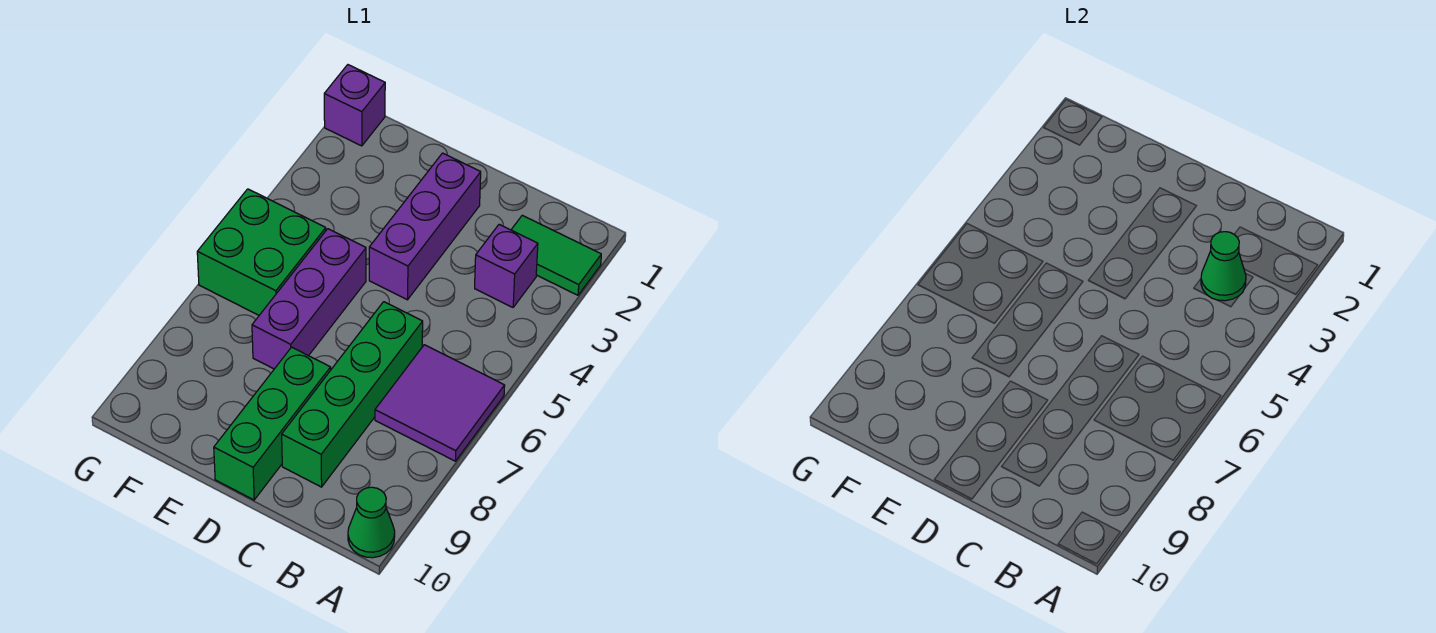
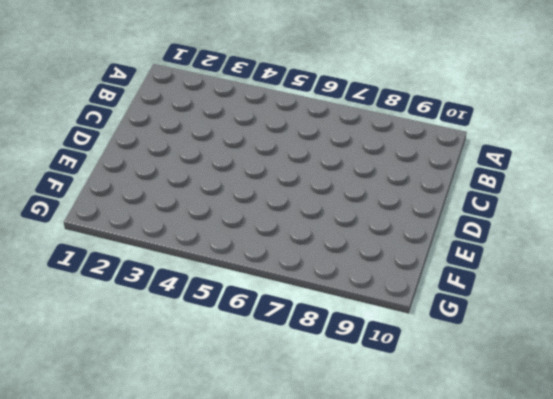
none -> green tile A2:B2 level 1
none -> purple tile A6:B7 level 1

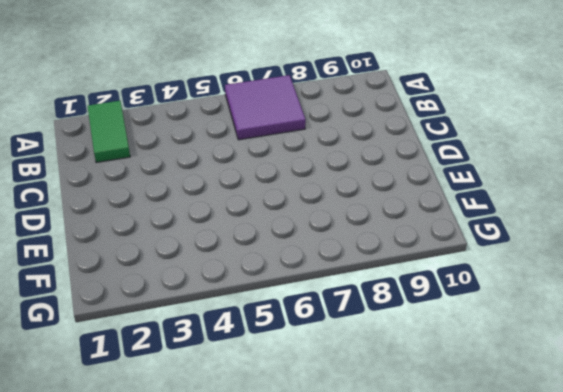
none -> green cone A10 level 1
none -> purple brick B3 level 1

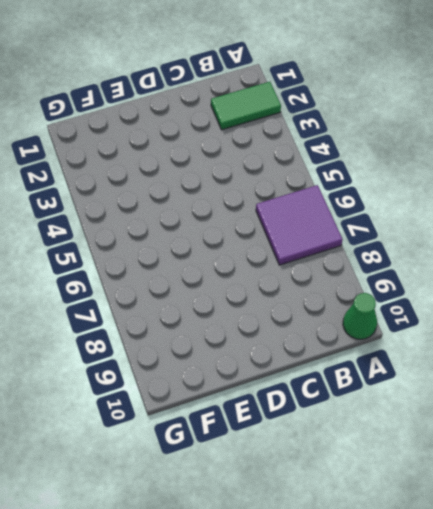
none -> purple brick B3 level 1
none -> green brick C6:C9 level 1

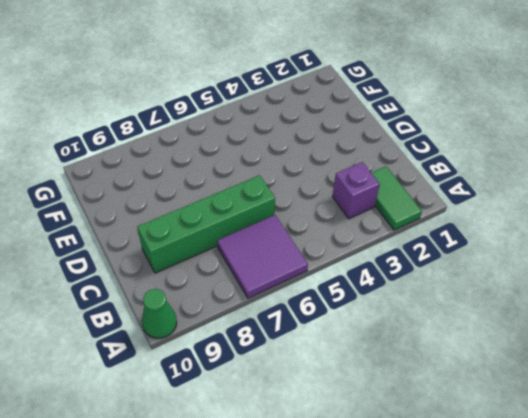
none -> purple brick D2:D4 level 1
none -> green brick D8:D10 level 1

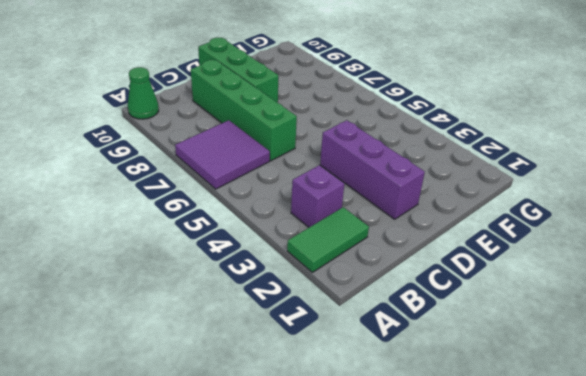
none -> purple brick E5:E7 level 1
none -> green brick F5:G6 level 1

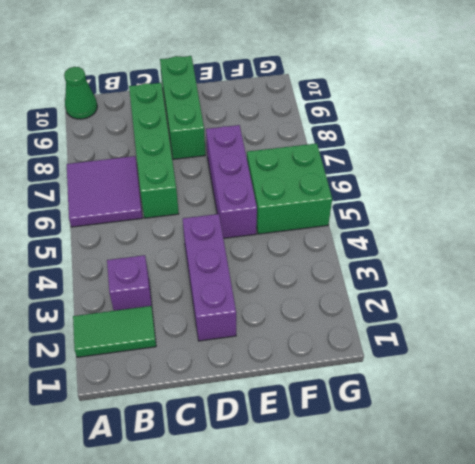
none -> purple brick G1 level 1
none -> green cone B3 level 2

